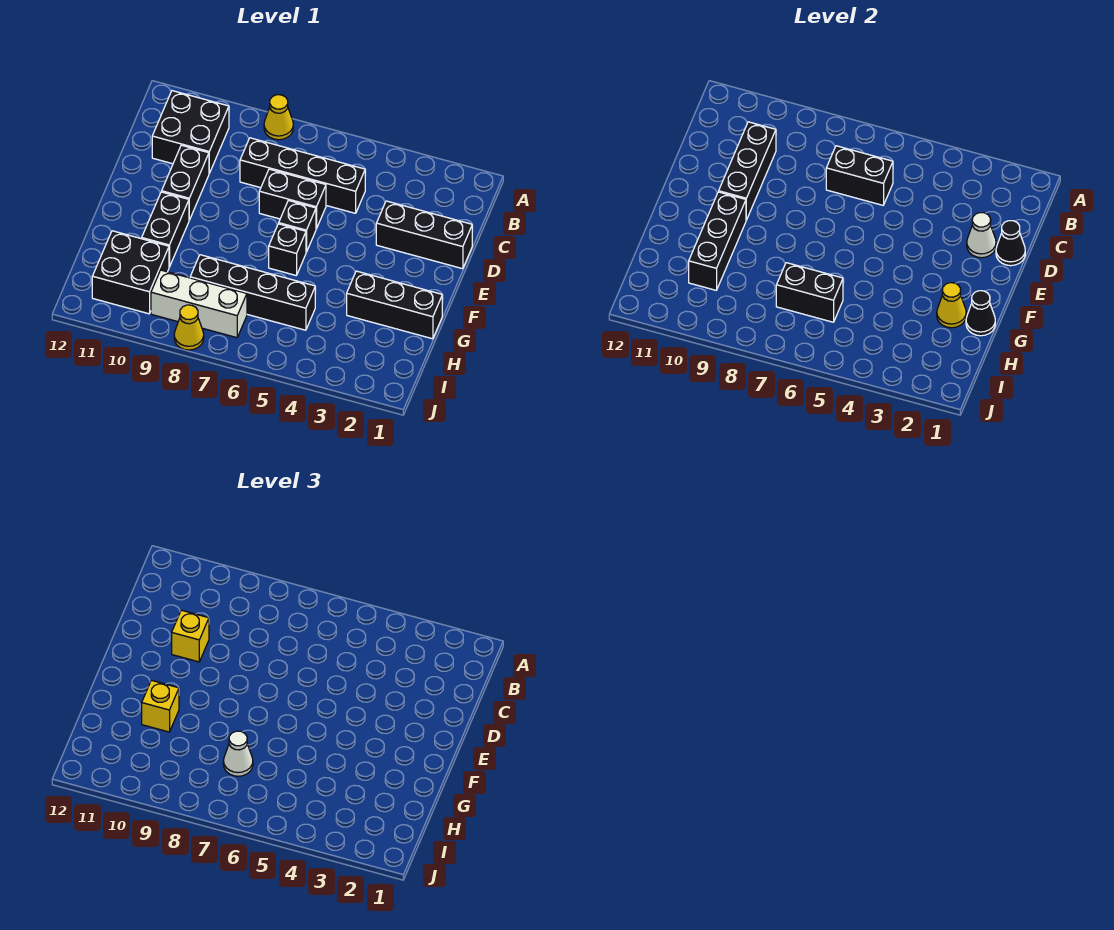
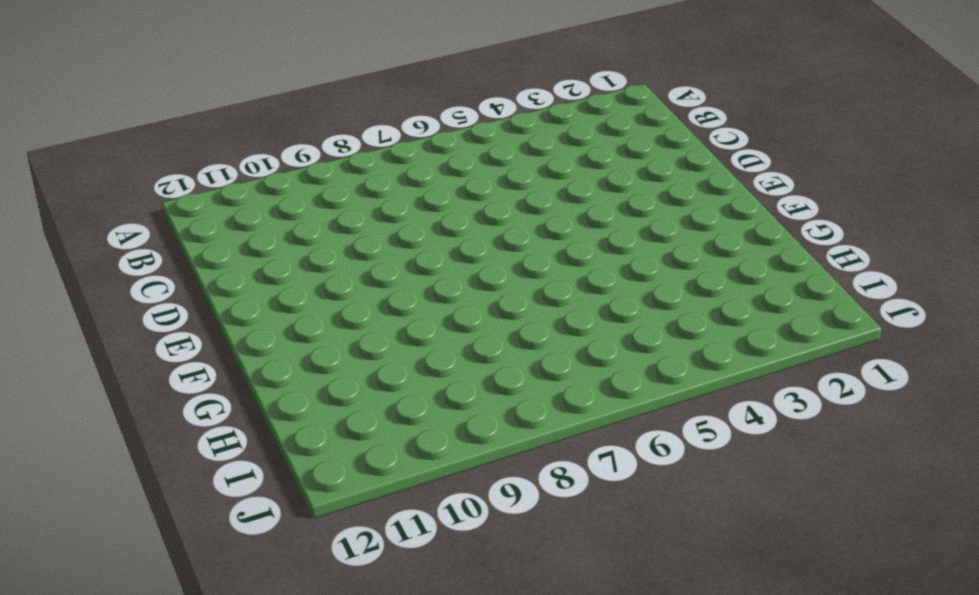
none -> yellow cone A8 level 1
none -> black brick B10:C11 level 1
none -> black brick C5:C8 level 1

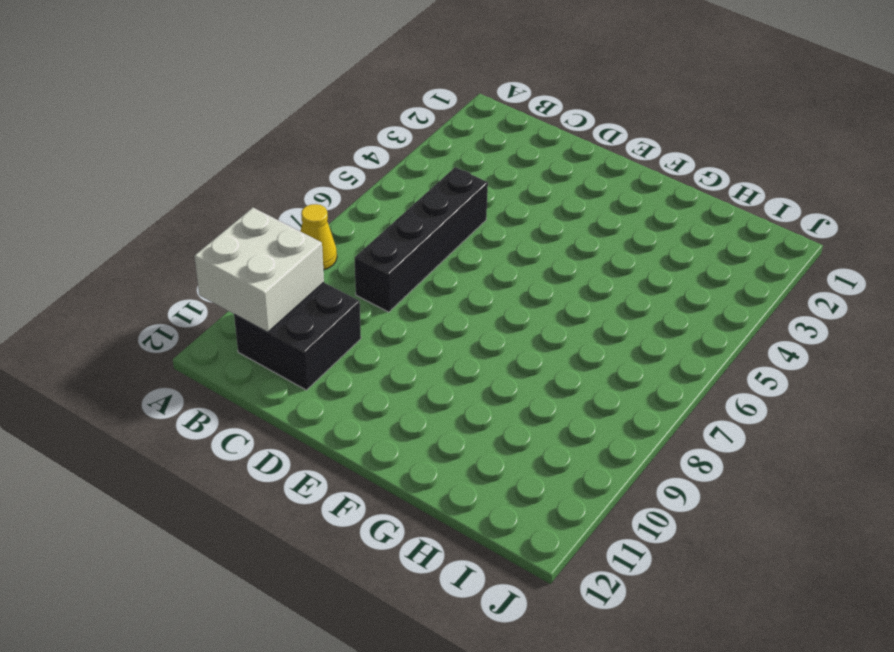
white brick A10:B11 level 2 -> none
none -> black brick D1:D3 level 1
none -> black brick D6:D7 level 1
none -> black brick D10:E10 level 1

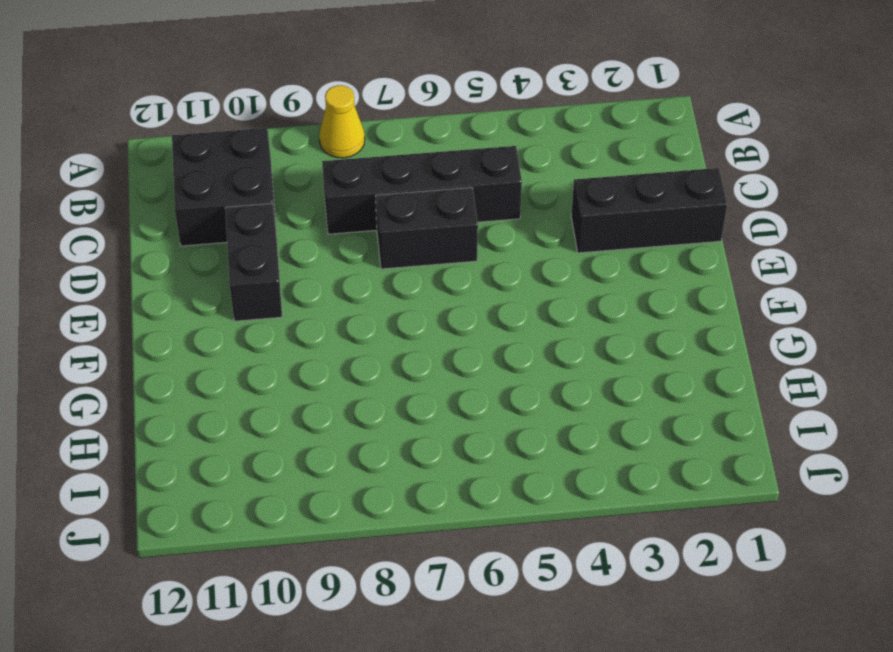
none -> black brick E6 level 1
none -> black brick F6 level 1
none -> black brick F10:G10 level 1

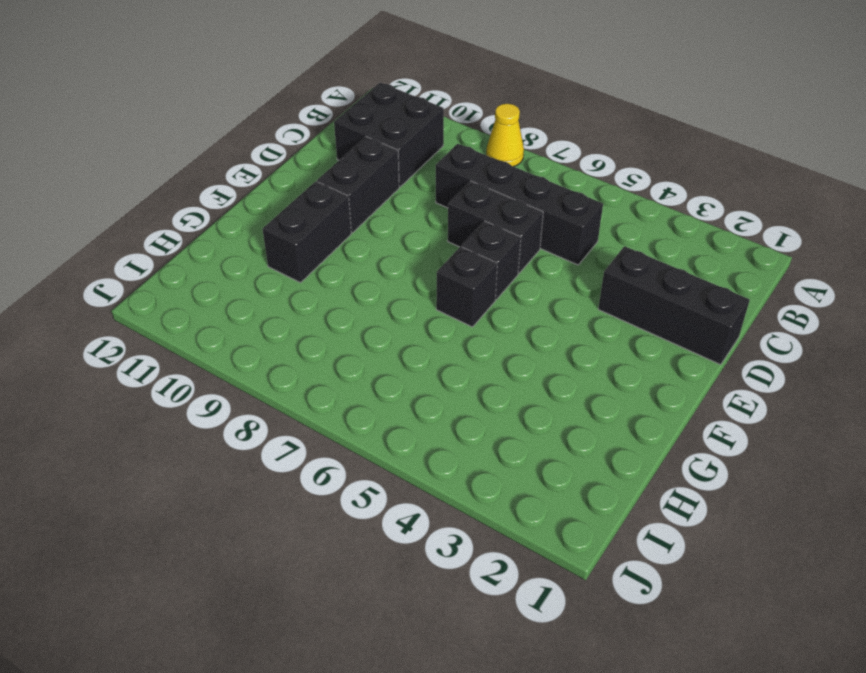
none -> black brick G1:G3 level 1
none -> black brick H5:H8 level 1
none -> black brick H10:I11 level 1

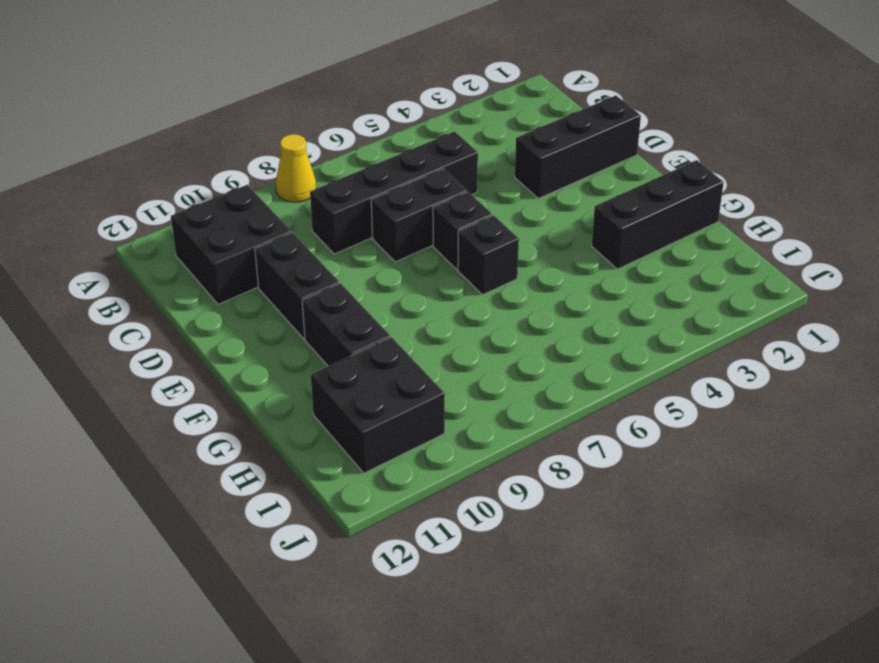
none -> black brick H5:H8 level 1
none -> white brick I7:I9 level 1
none -> yellow cone J8 level 1

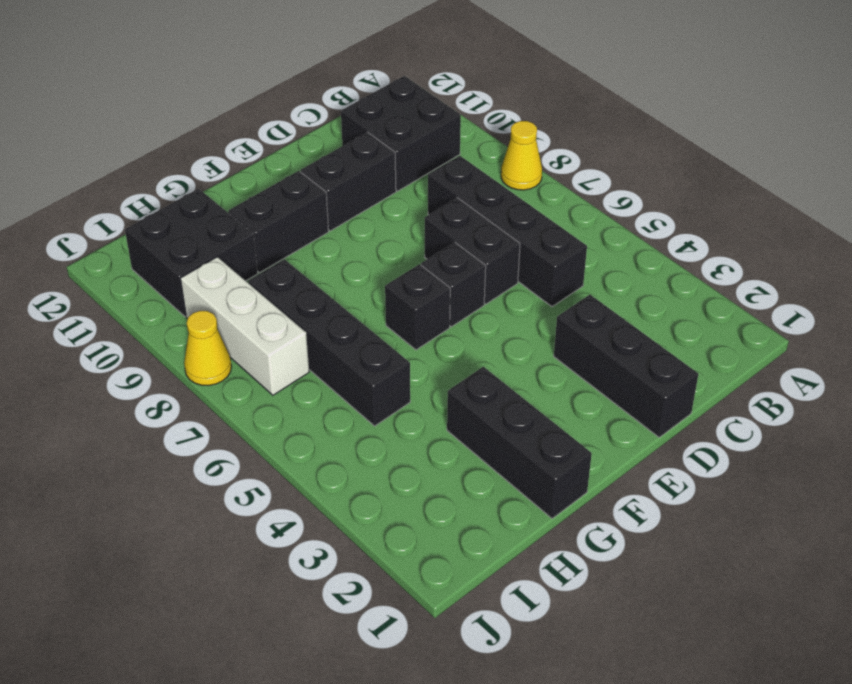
none -> black brick C6:C7 level 2
none -> black brick C10:E10 level 2
none -> black cone D1 level 2

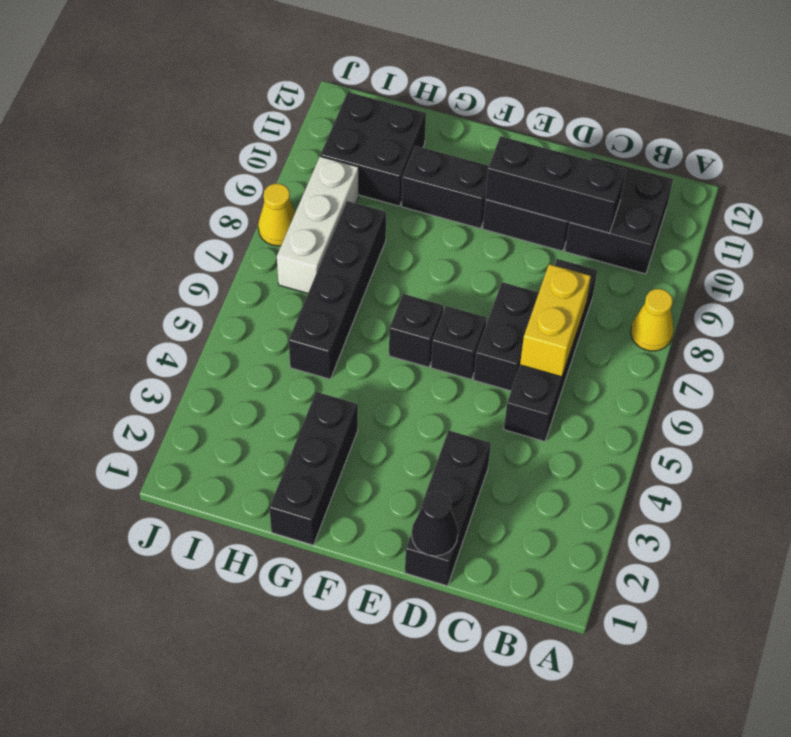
yellow brick C6:C7 level 2 -> black brick C6:C7 level 2
none -> white cone D2 level 2
none -> black brick F10:H10 level 2
none -> black cone G1 level 2

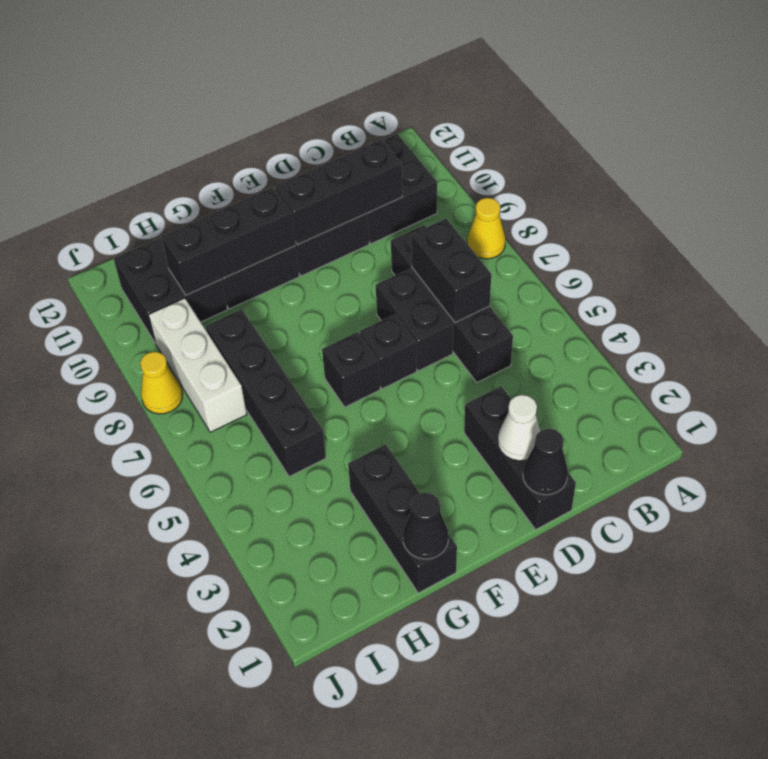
none -> yellow cone G2 level 2
none -> black brick H6:H7 level 2
none -> yellow brick D10 level 3

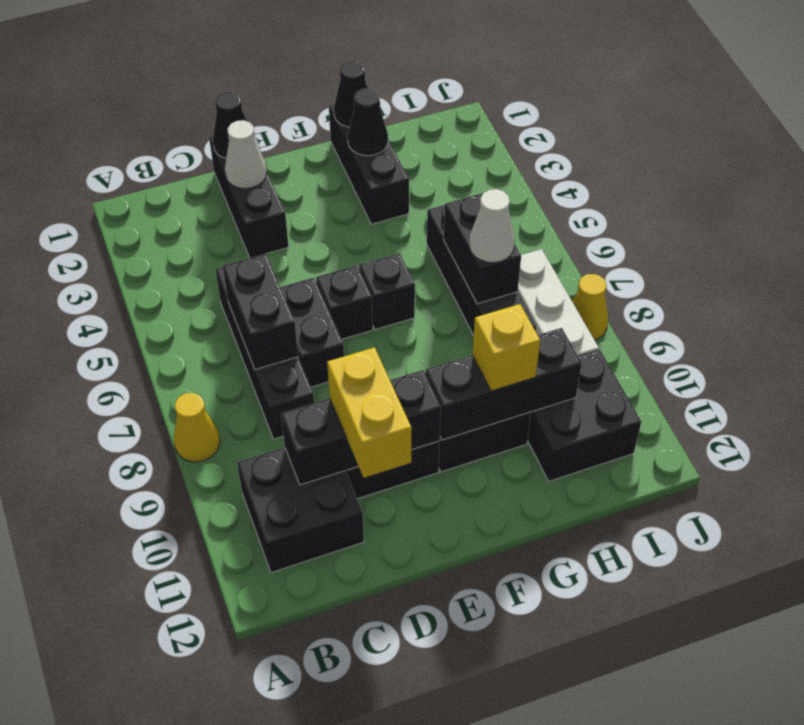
yellow brick D10:D11 level 3 -> yellow brick D10 level 3
black cone G2 level 2 -> yellow cone G2 level 2

